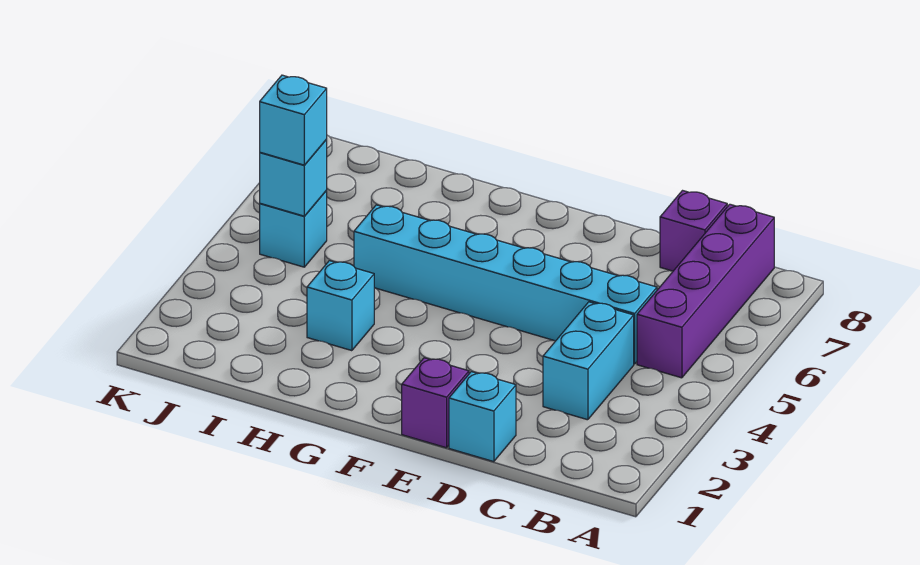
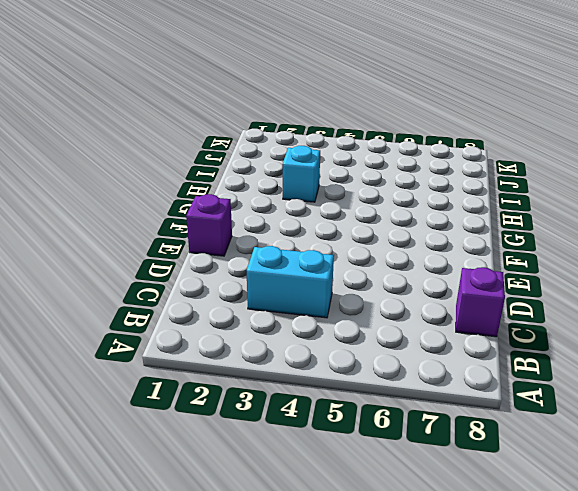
none -> purple brick B5:B8 level 1
none -> cyan brick C5:H5 level 1

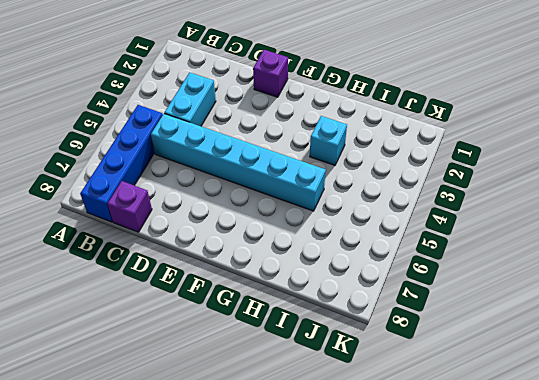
blue brick B5:B8 level 1 -> purple brick B5:B8 level 1
none -> cyan brick D1 level 1
none -> cyan brick J5 level 1

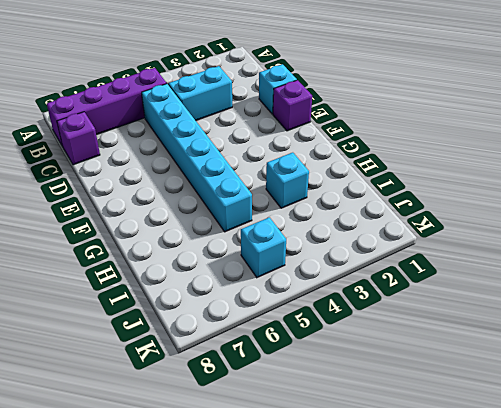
none -> cyan brick J5 level 2
none -> cyan brick J5 level 3

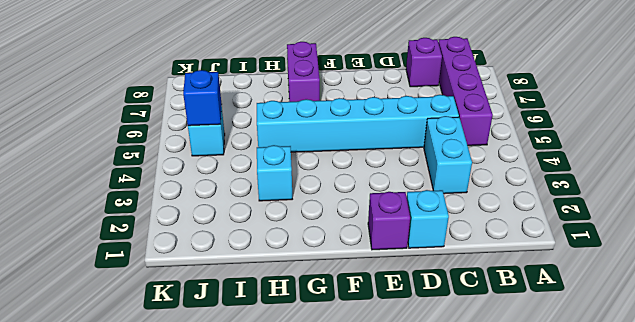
purple brick G7:G8 level 1 -> none
blue brick J5 level 2 -> cyan brick J5 level 2
none -> cyan brick J5 level 3

